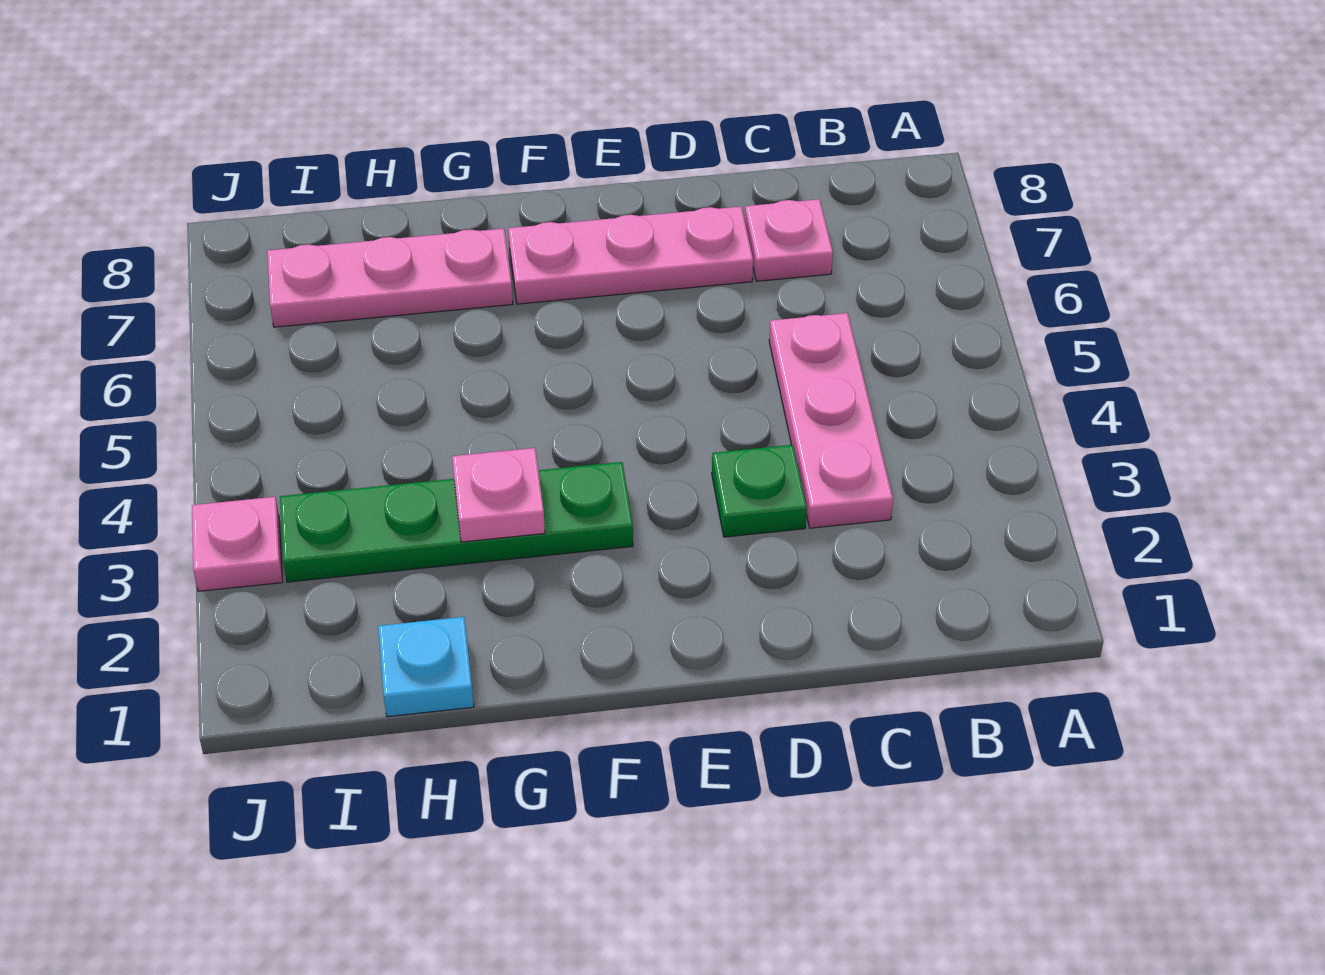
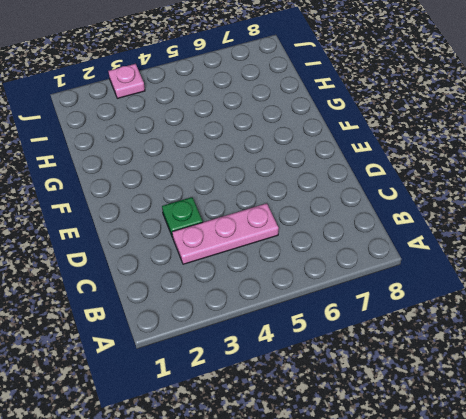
none -> pink plate C7 level 1
none -> pink plate D7:F7 level 1

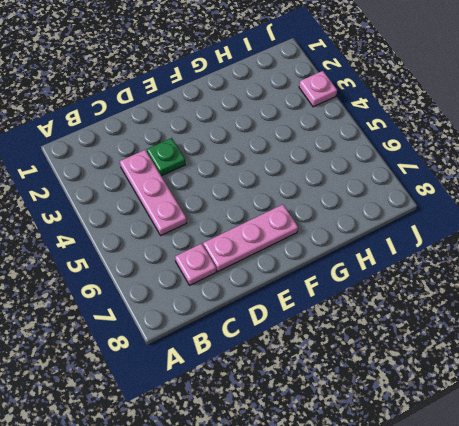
none -> green plate F3:I3 level 1
none -> pink plate G7:I7 level 1

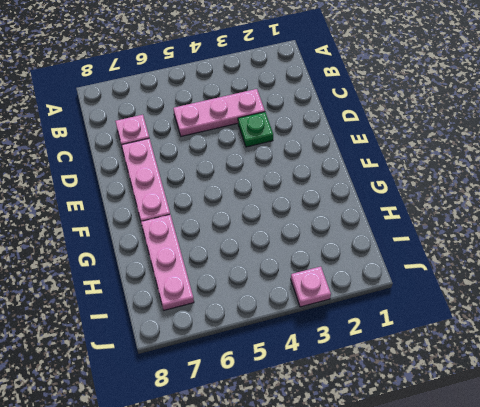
none -> green plate F3:I3 level 1
none -> cyan plate H1 level 1

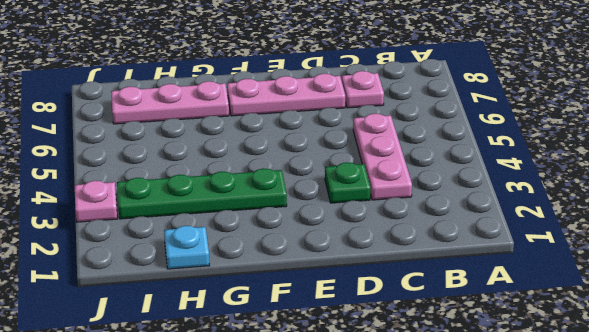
none -> pink plate G3 level 2

